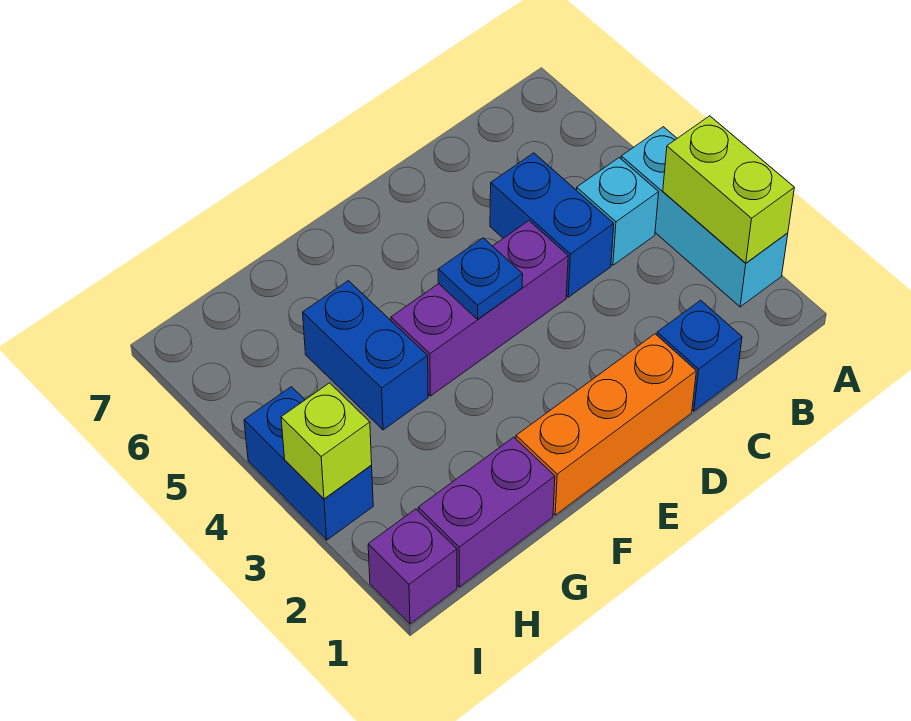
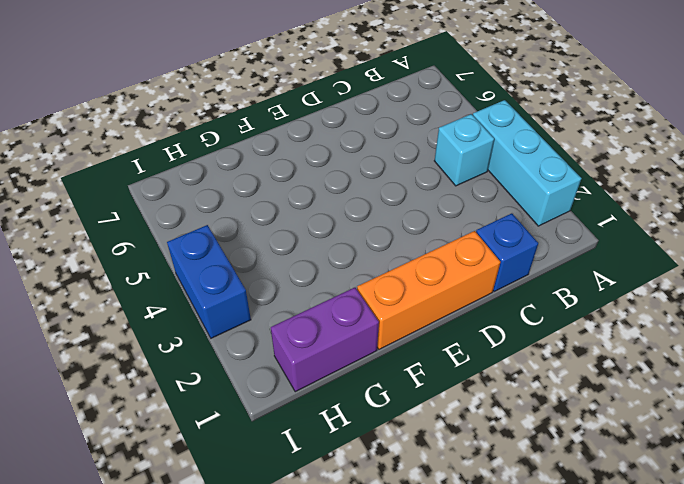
none -> blue brick C4:C5 level 1
none -> purple brick D4:F4 level 1
none -> blue brick G4:G5 level 1

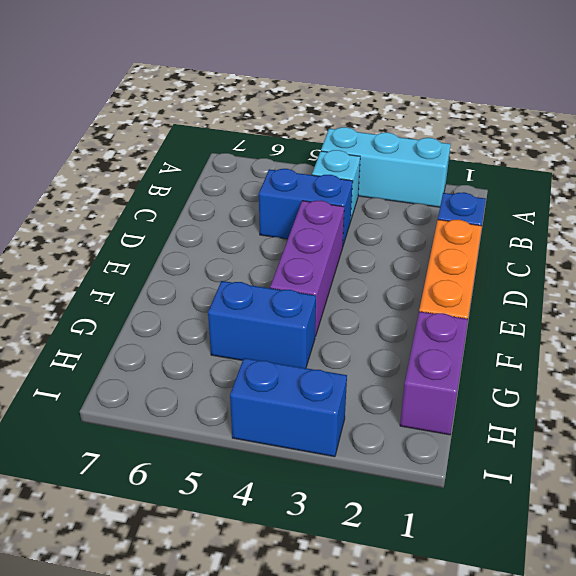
none -> purple brick I1 level 1
none -> lime brick A2:A3 level 2
none -> blue plate E4 level 2

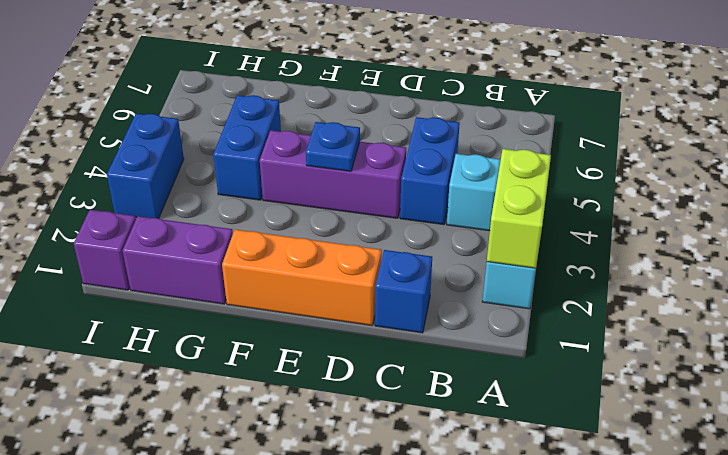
none -> lime brick I3 level 2

